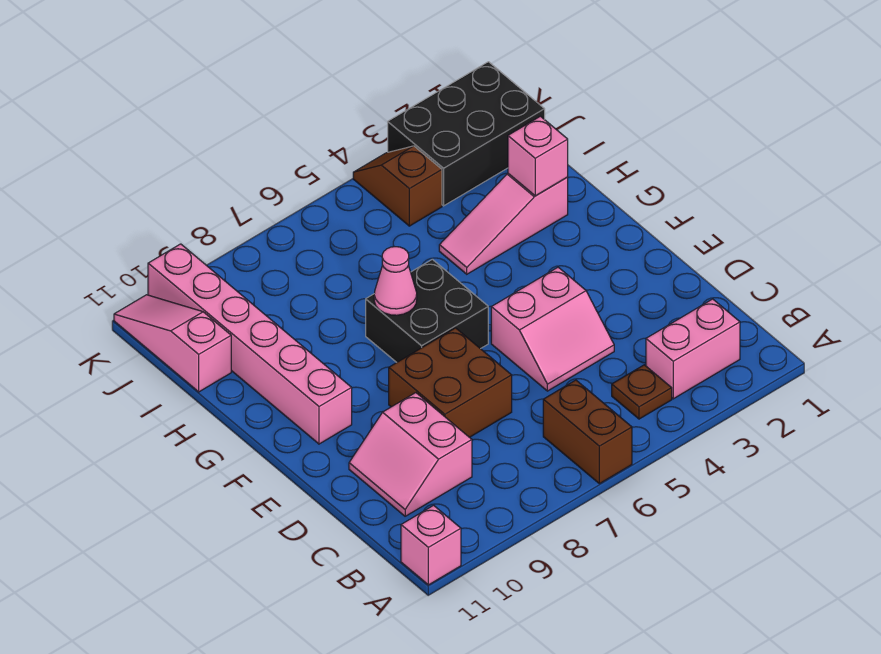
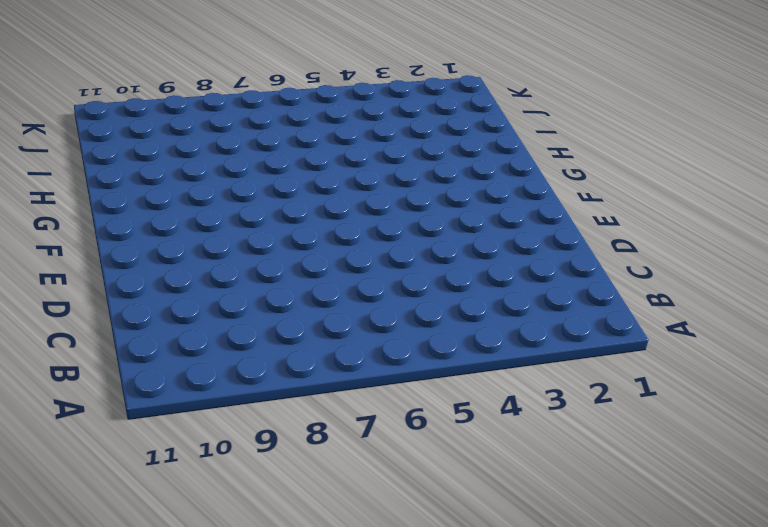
none -> brown brick A6:B6 level 1
none -> pink brick A11 level 1
none -> pink brick B2:B3 level 1

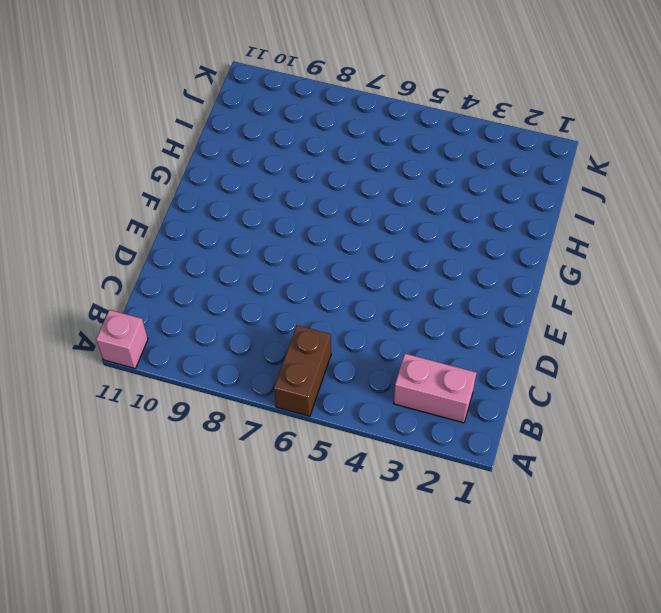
none -> brown plate B4 level 1
none -> pink slope C9:D10 level 1 top 9
none -> pink slope D4:E5 level 1 top E

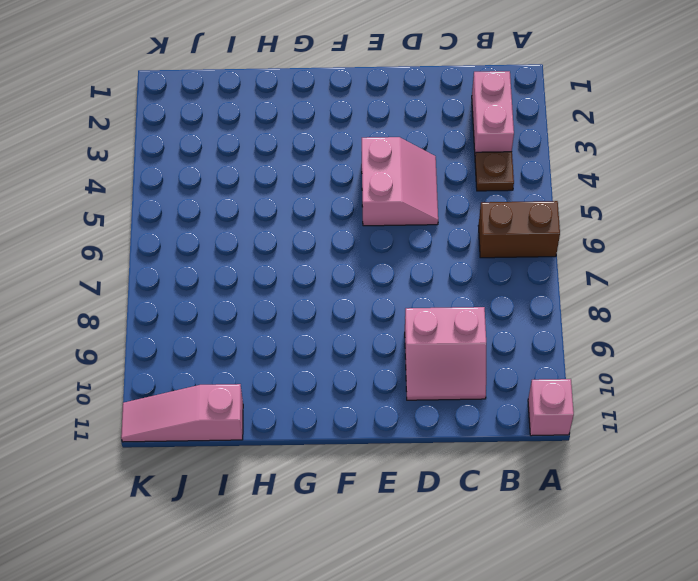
none -> brown brick D7:E8 level 1
none -> black brick F6:G7 level 1
none -> pink brick F10:K10 level 1

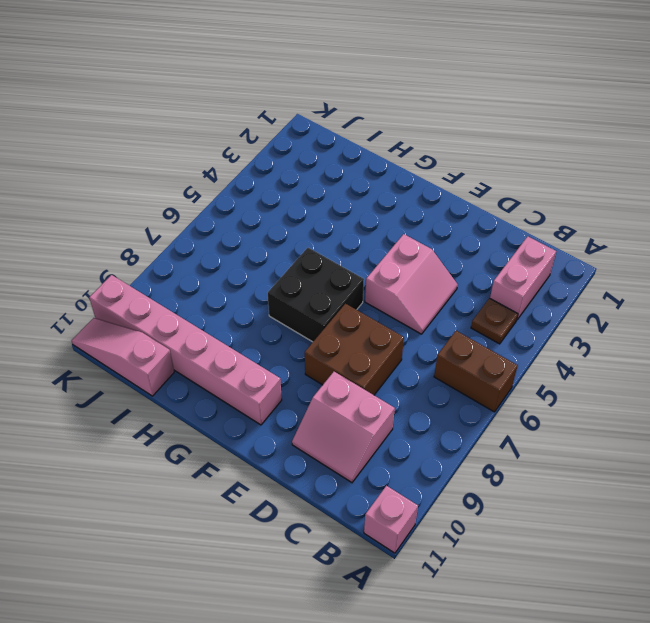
none -> pink slope H2:H4 level 1 top 2
none -> black brick J1:K3 level 1
none -> brown slope J4:K4 level 1 top J

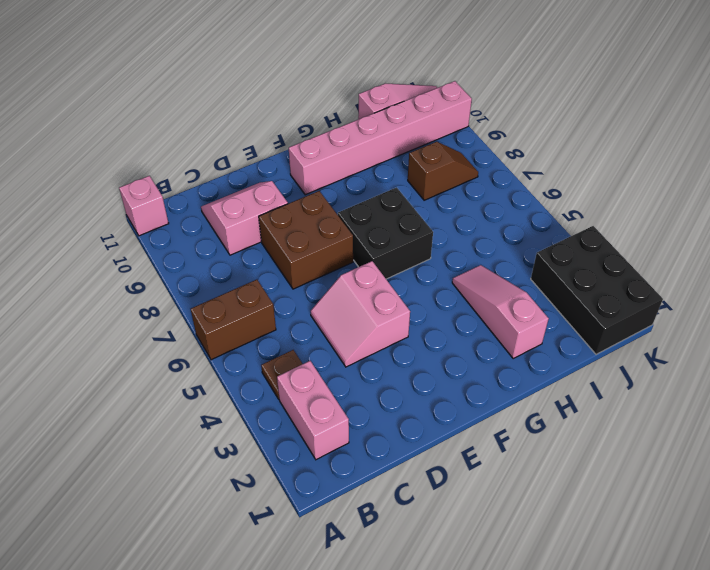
brown slope I8:J8 level 1 top I -> brown slope J4:K4 level 1 top J
none -> pink cone G7 level 2
none -> pink brick H2 level 2

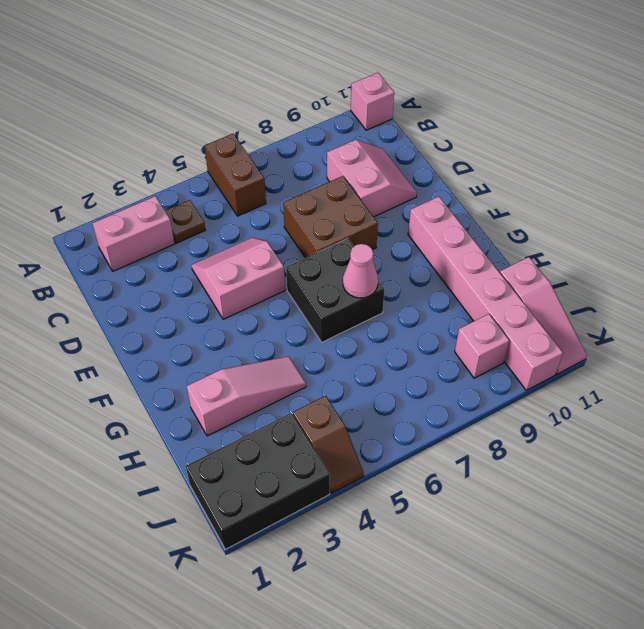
pink brick J9 level 1 -> pink brick H2 level 2

